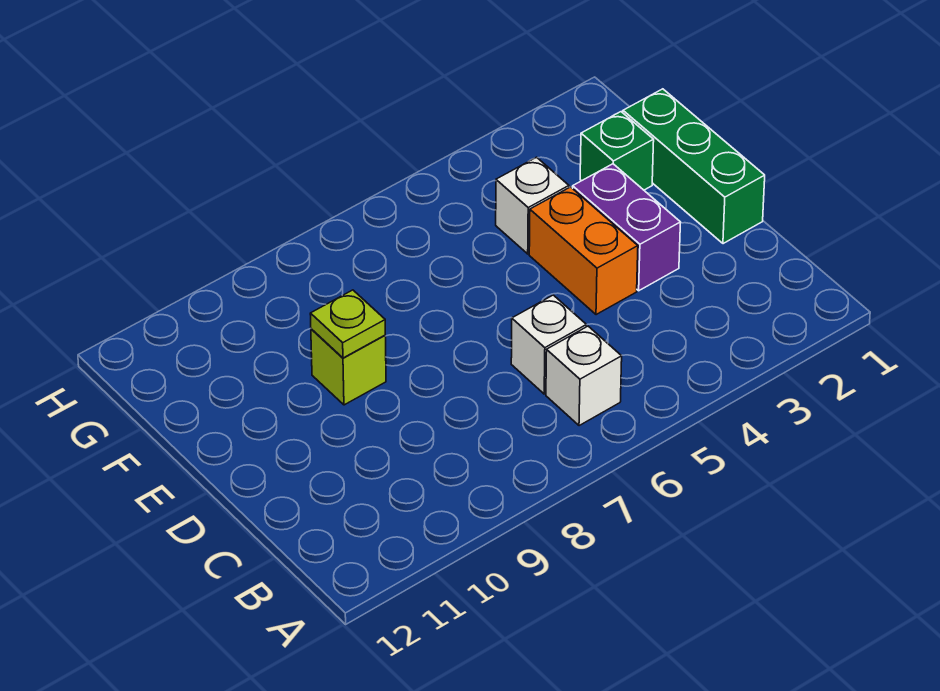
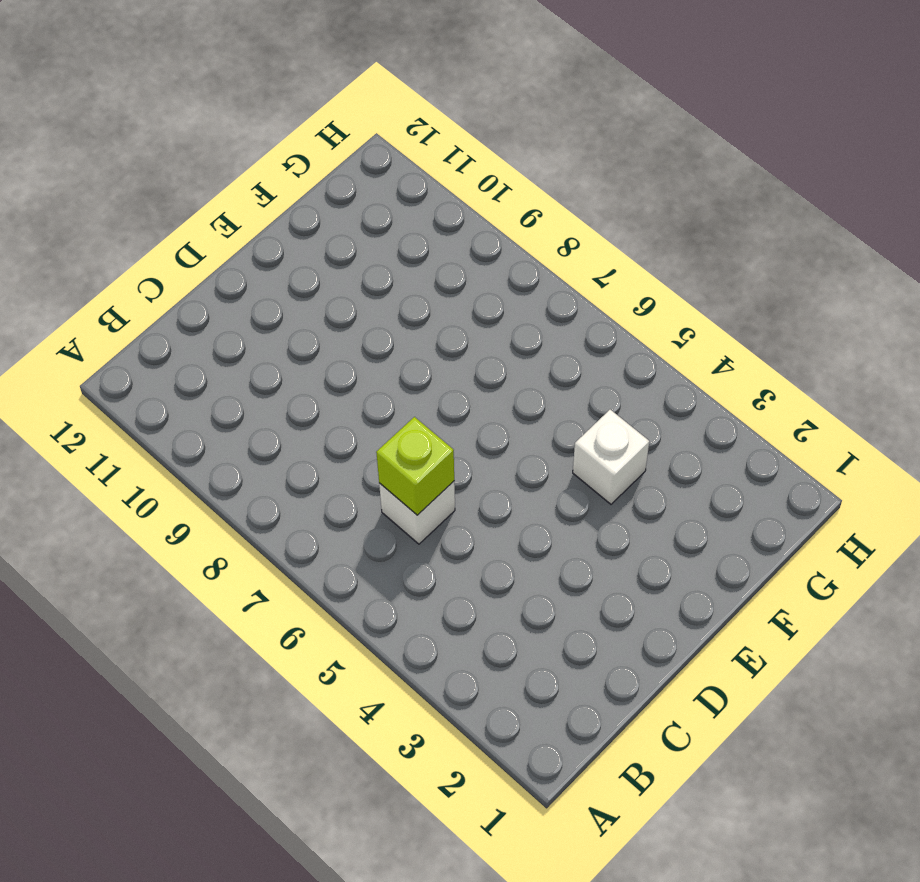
lime brick C6 level 2 -> lime brick E9 level 1
none -> white brick B6 level 1
none -> green brick D1:F1 level 1

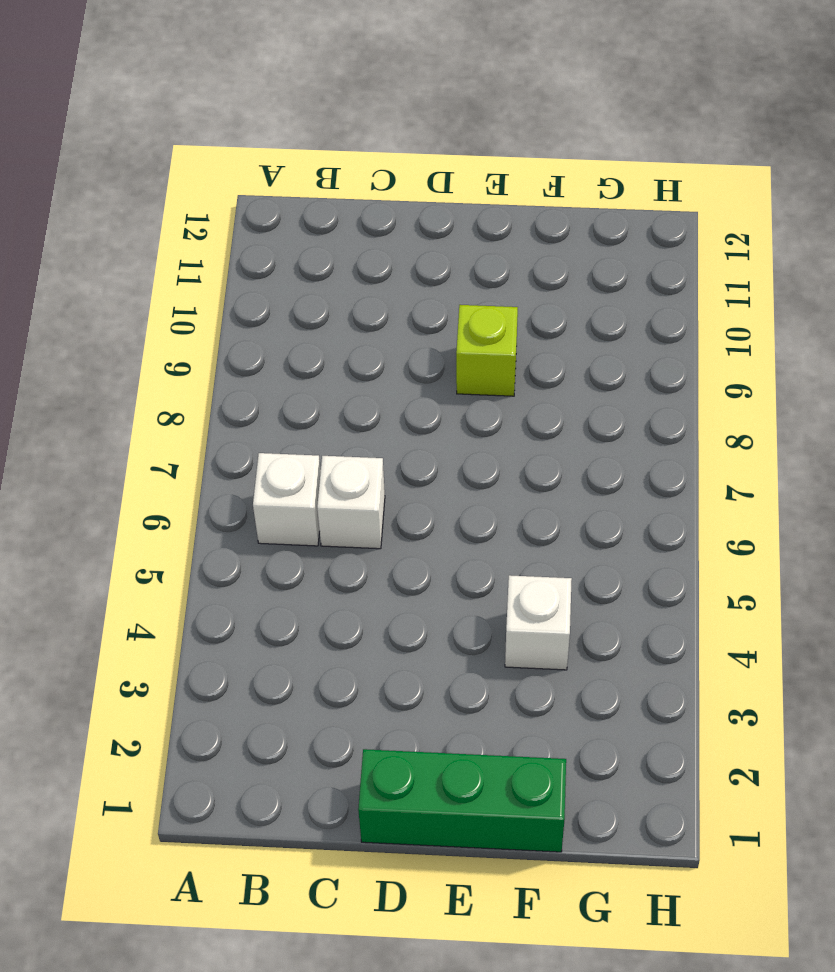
none -> purple brick D3:E3 level 1
none -> orange brick D4:E4 level 1

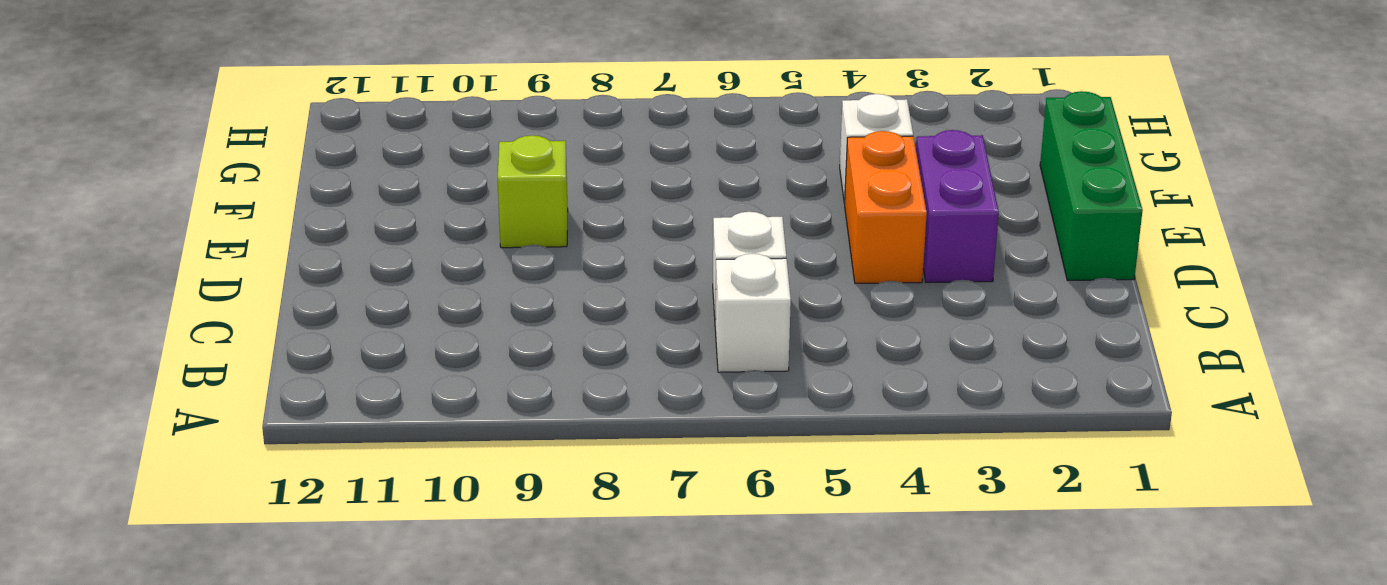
none -> green brick F2 level 1
none -> lime plate E9 level 2

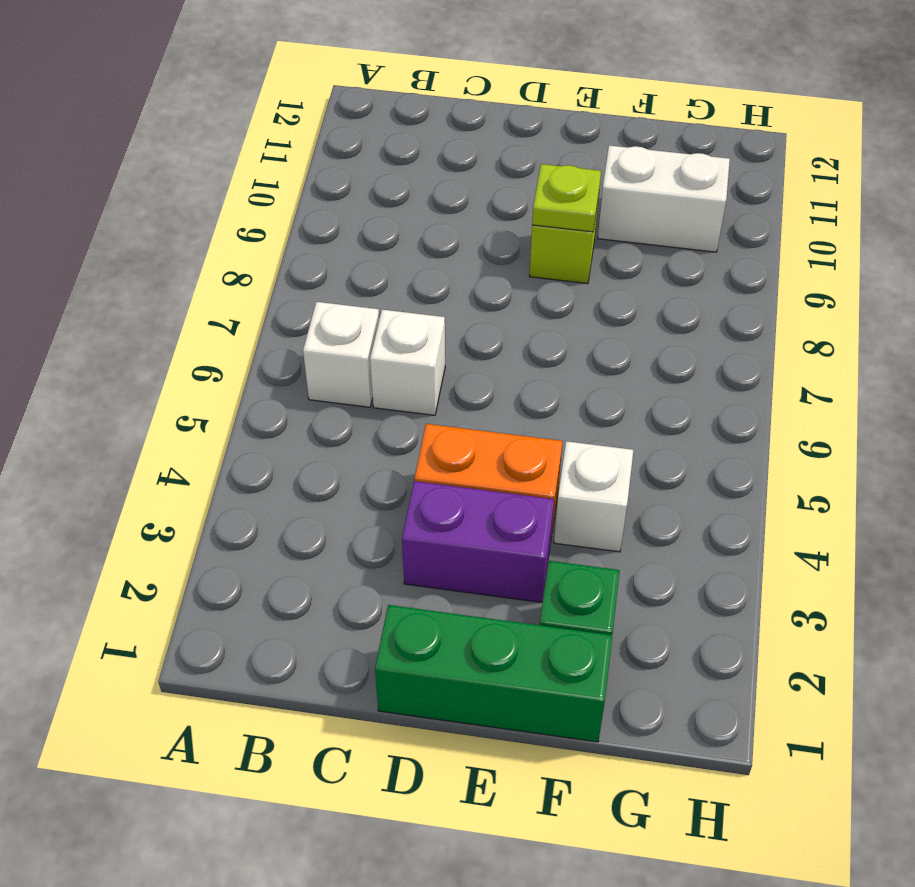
white brick F10:G10 level 1 -> none

